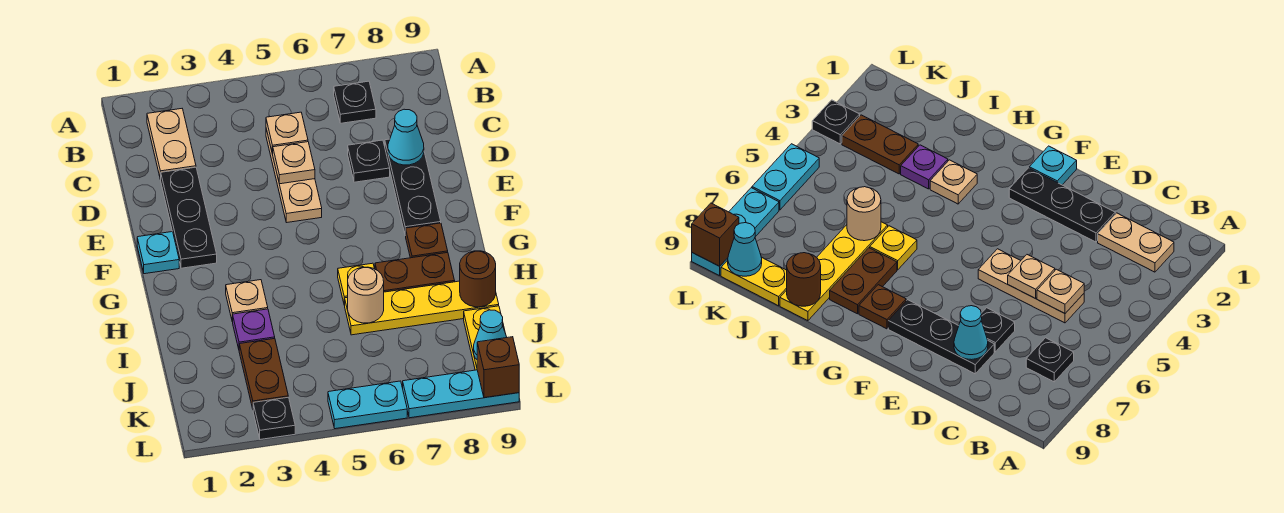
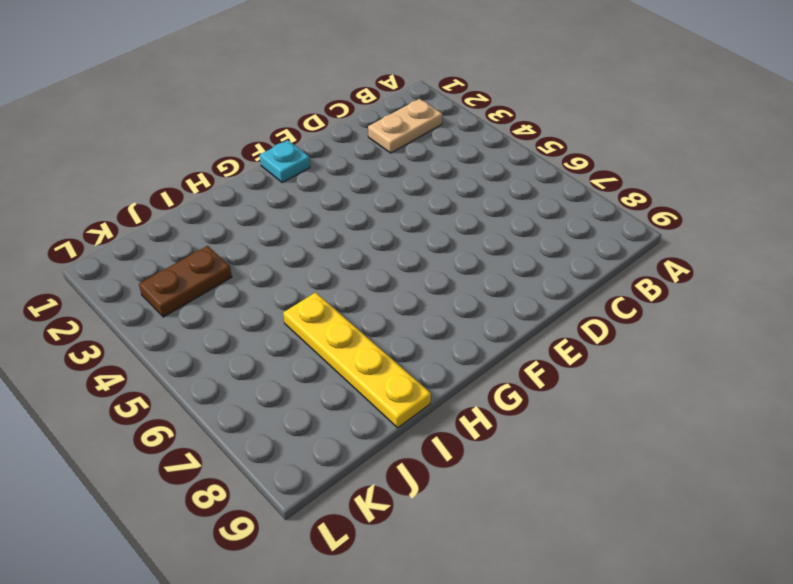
none -> black plate B7 level 1
none -> tan plate C5:E5 level 1
none -> black plate D2:F2 level 1

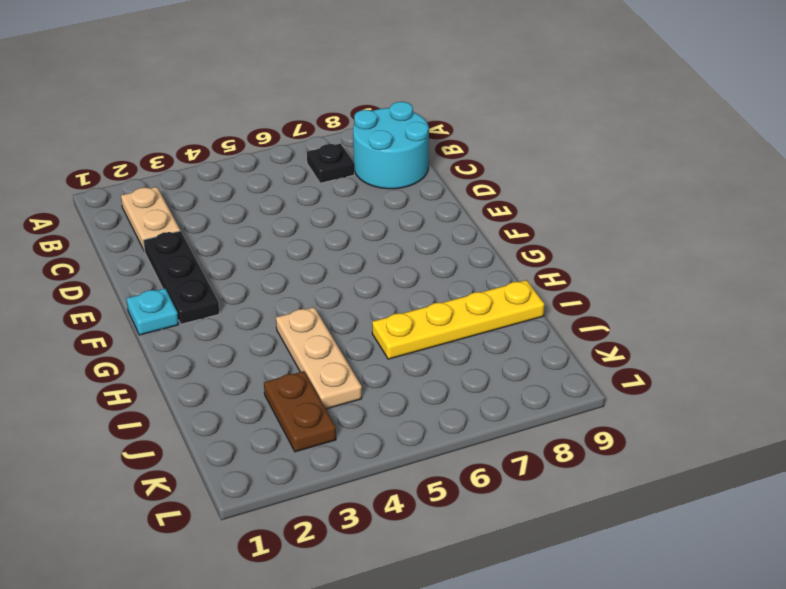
cyan round brick B8:C9 level 1 -> none
tan plate H4:J4 level 1 -> tan plate C5:E5 level 1
none -> black plate D7 level 1
none -> black plate D8:F8 level 1
none -> brown plate G8 level 1

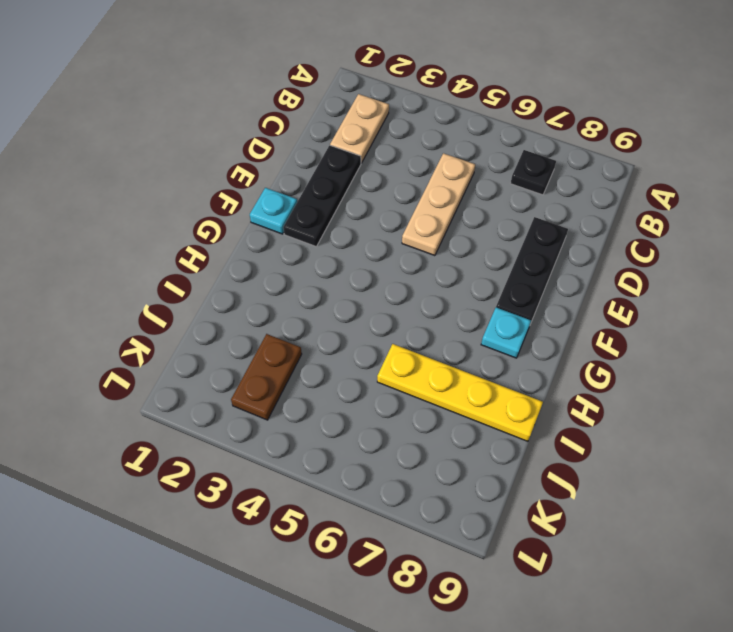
cyan plate G8 level 1 -> brown plate G8 level 1
none -> black plate D7 level 1
none -> tan plate H3 level 1
none -> yellow plate H6 level 1

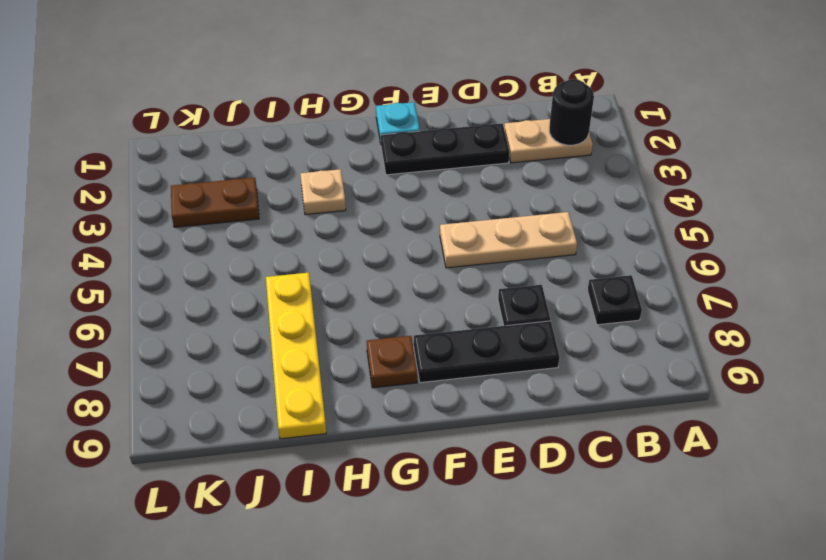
black round brick B2 level 2 -> none
none -> yellow plate H6 level 1
none -> brown plate H7:H8 level 1
none -> purple plate I3 level 1

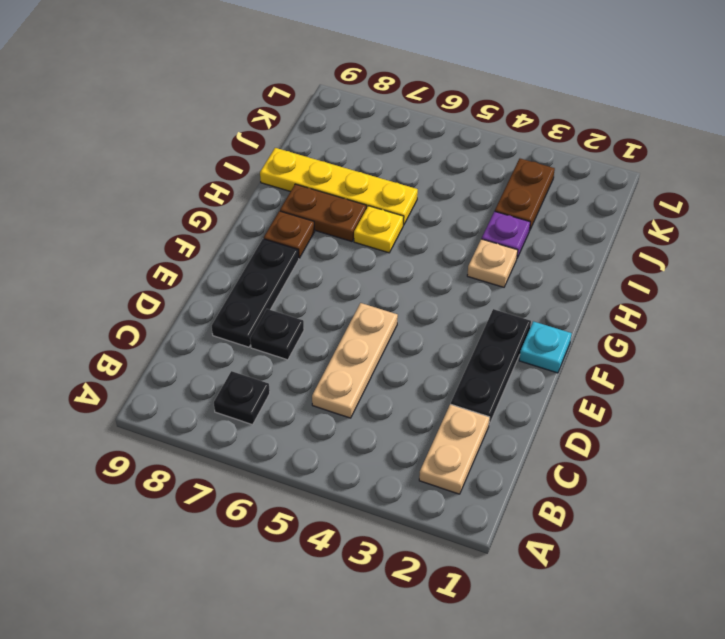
none -> yellow plate J9:K9 level 1
none -> black plate L3 level 1
none -> cyan plate L5:L6 level 1

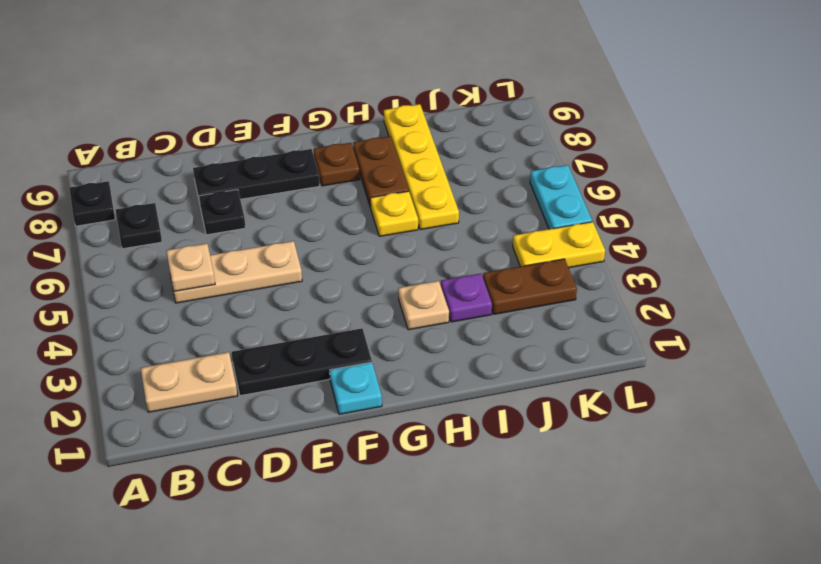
black plate A8 level 1 -> black plate L3 level 1
yellow plate K4:L4 level 1 -> yellow plate J9:K9 level 1
none -> cyan plate L7:L9 level 1
none -> tan plate D5 level 2
none -> cyan cone D8 level 2

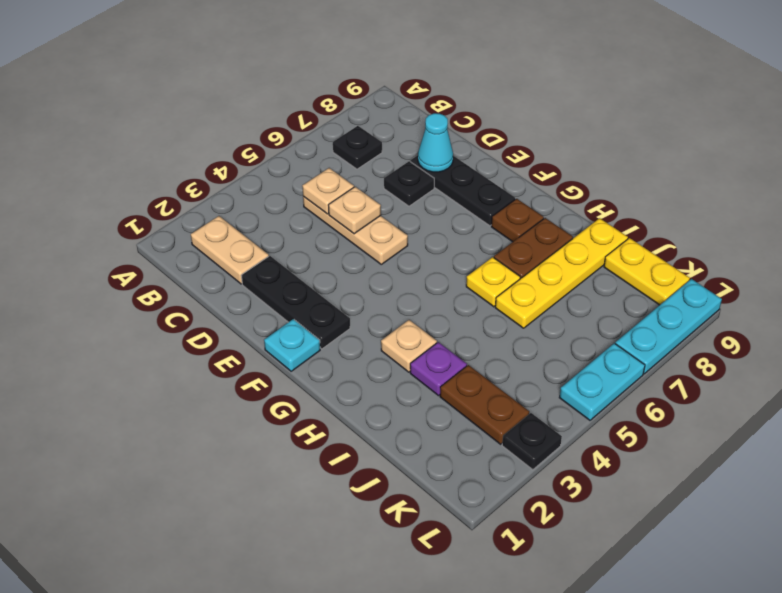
none -> tan round brick I6 level 2
none -> brown round brick I9 level 2
none -> cyan cone K9 level 2

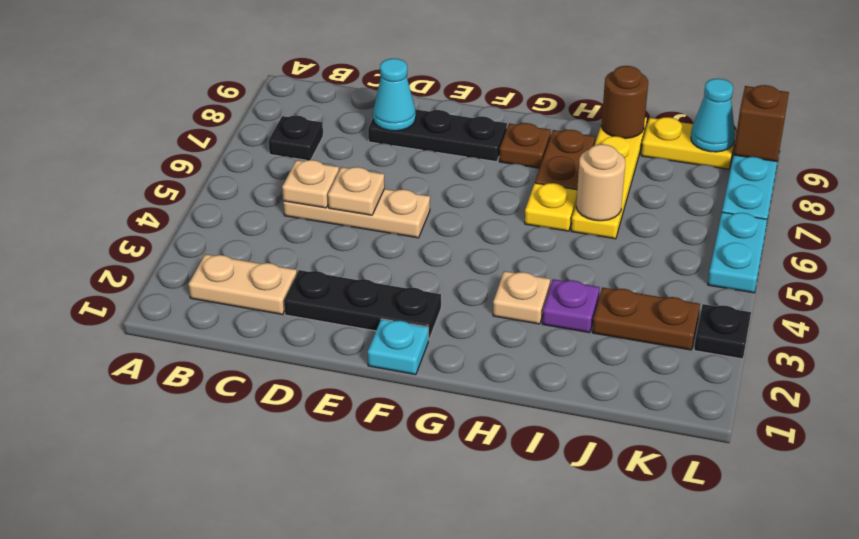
none -> black plate D7 level 1

